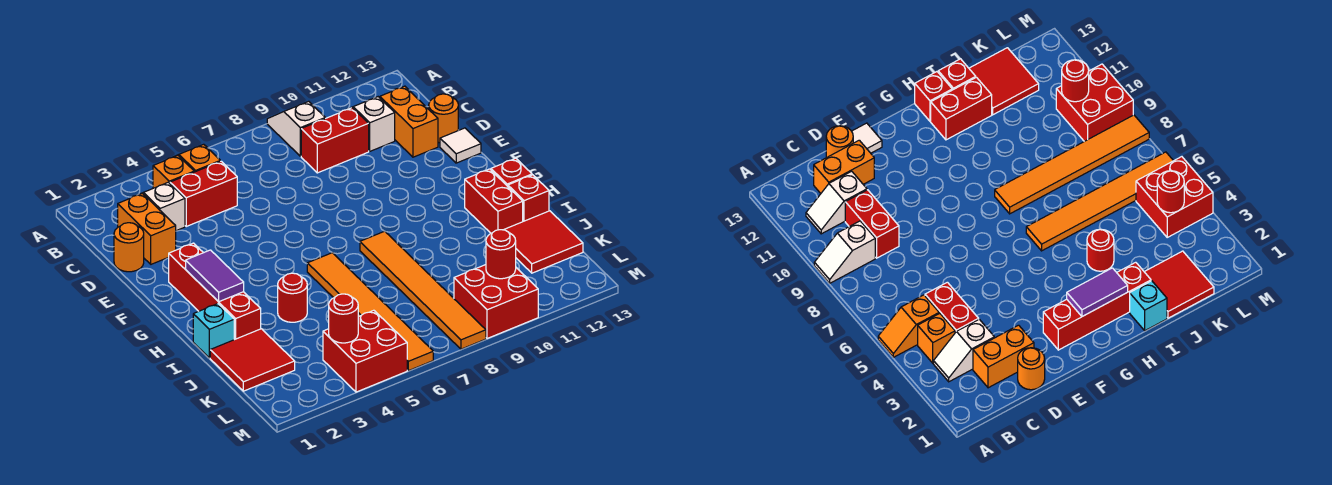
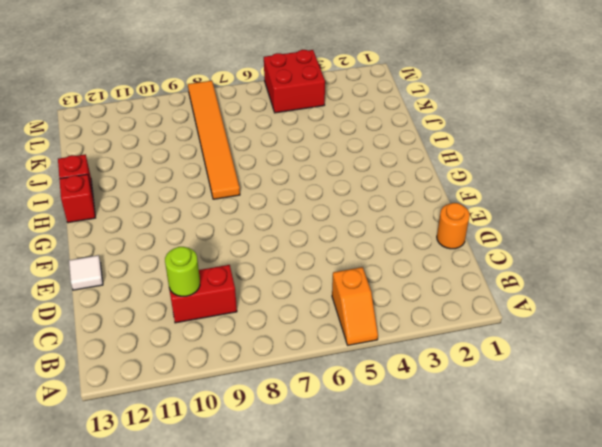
lime round brick C10 level 2 -> none
none -> white slope A9:B9 level 1 top B
none -> white slope B3:C3 level 1 top C
none -> orange brick B4 level 1

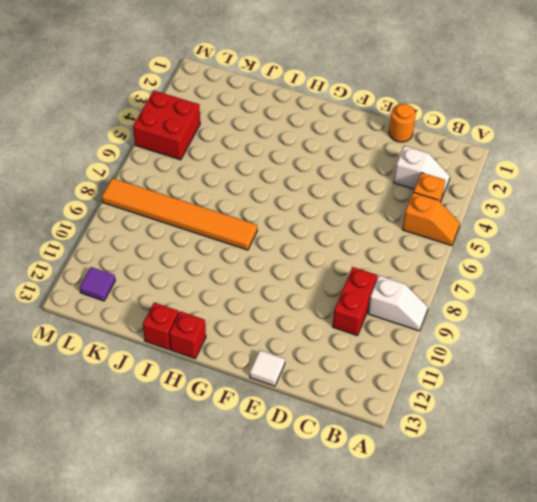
purple tile L12 level 1 -> none
none -> white slope B11:C11 level 1 top C
none -> orange brick C2:D2 level 1
none -> red brick C4:C5 level 1

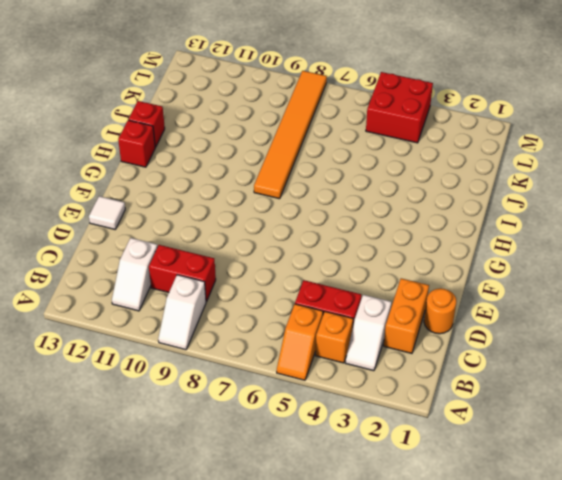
none -> orange brick C12:D12 level 1
none -> orange round brick D13 level 1
none -> red brick F2:I2 level 1

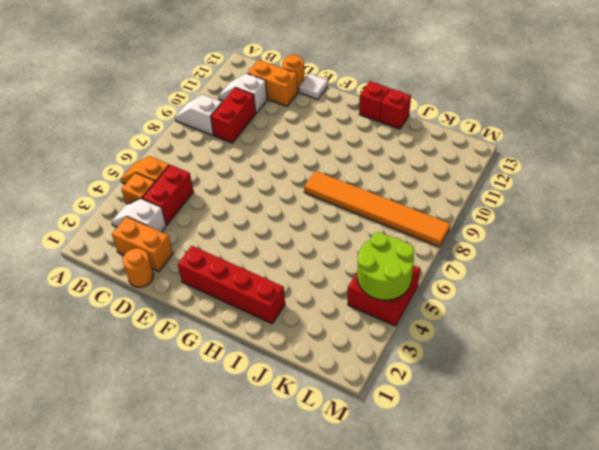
lime round brick L4:M5 level 2 -> red round brick L4 level 2
none -> orange tile H6:M6 level 1
none -> red brick H12:I12 level 1
none -> cyan brick I1 level 1

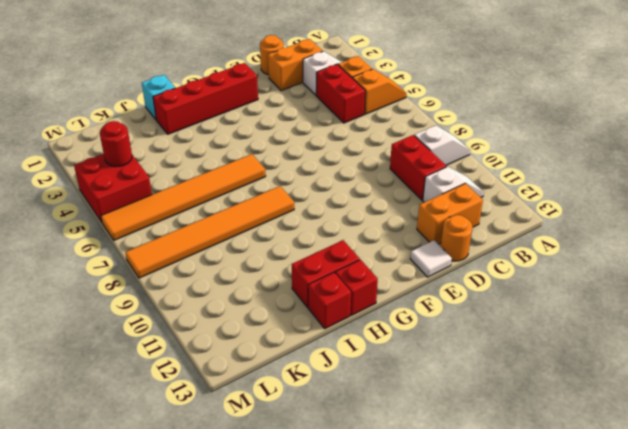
none -> red round brick I4 level 1
none -> red tile J1:K2 level 1
none -> red tile J12:K13 level 1

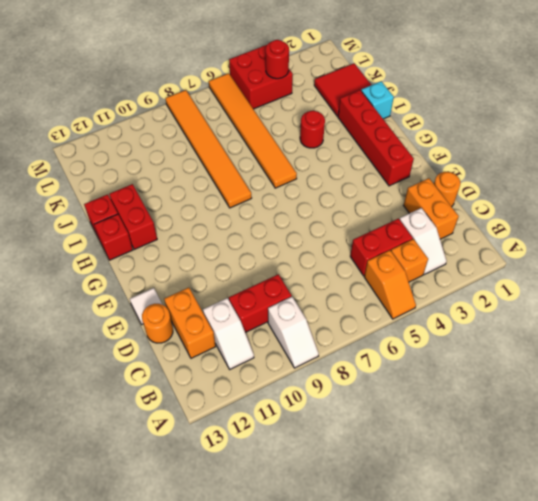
none -> red tile J12:K13 level 1
none -> red brick L9:M10 level 1
none -> purple tile G2:H2 level 2

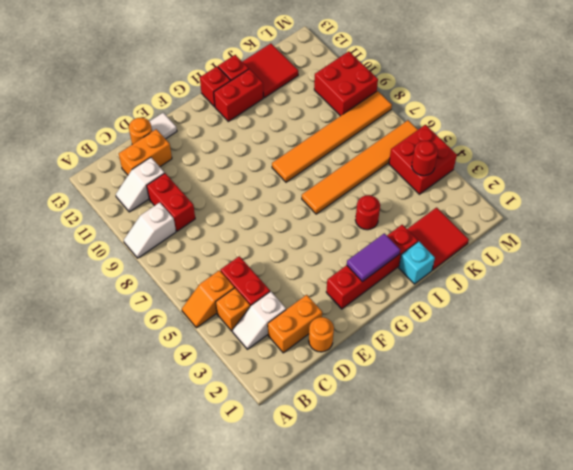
none -> red round brick L10 level 2

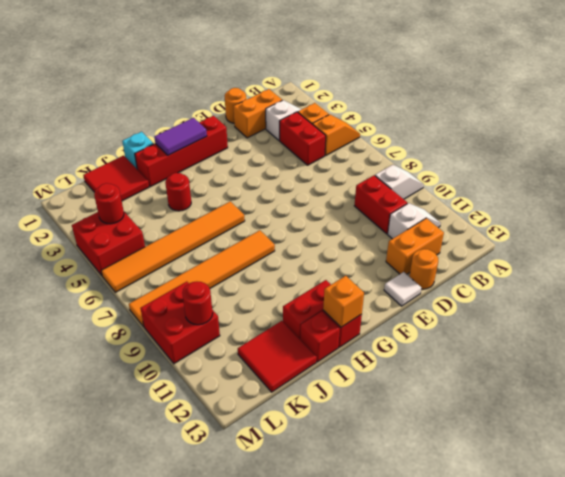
orange brick H13 level 2 -> none

